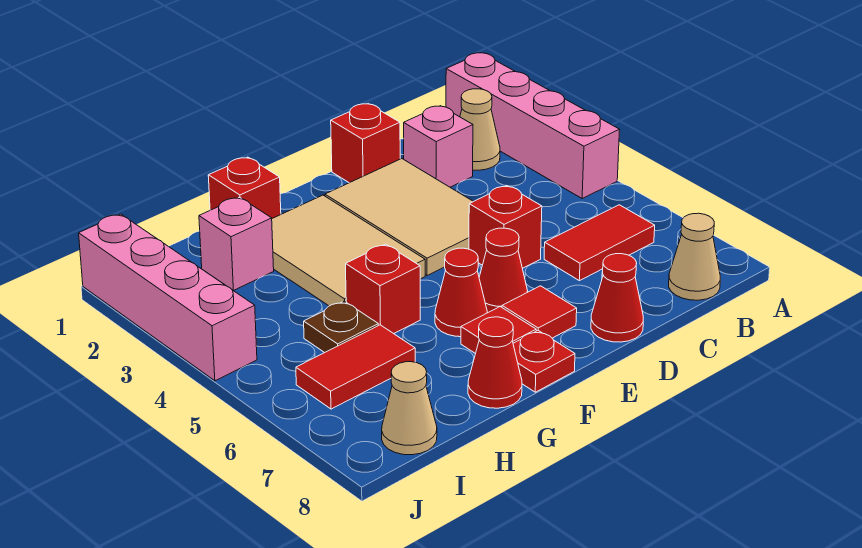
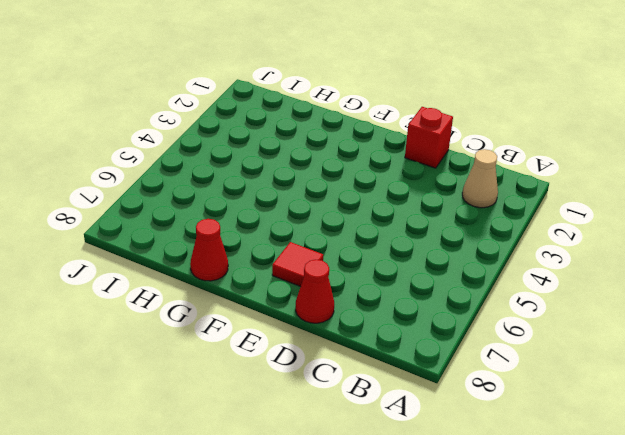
none -> pink brick A1:A4 level 1
none -> red tile B6:C6 level 1
none -> tan cone B8 level 1

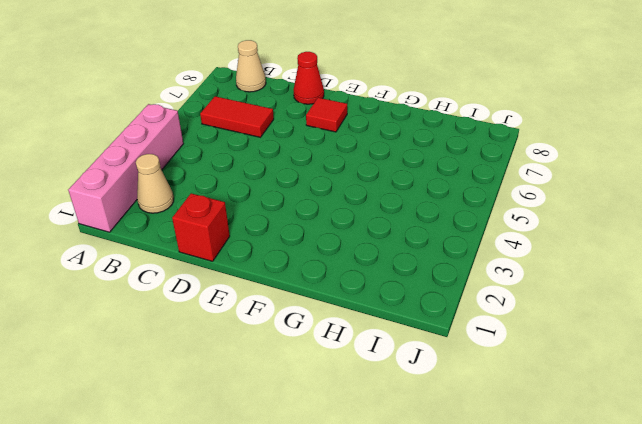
none -> pink brick C2 level 1
none -> tan tile D2:E4 level 1
none -> red brick D5 level 1

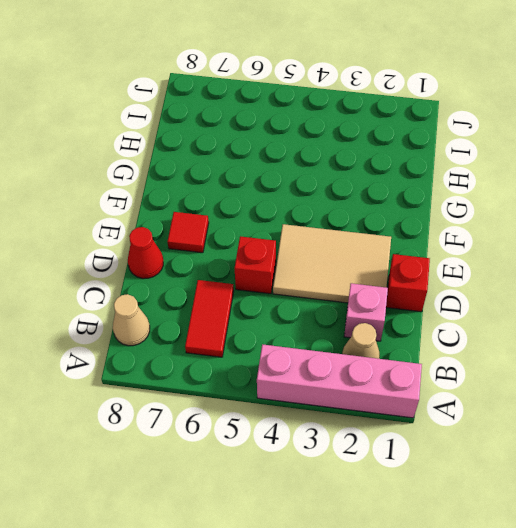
none -> red cone E6 level 1
none -> tan tile F2:G4 level 1
none -> red cone F6 level 1

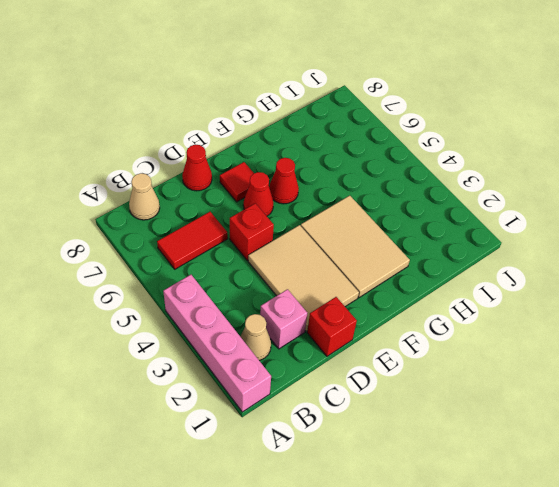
none -> red tile F7 level 1
none -> red plate F8 level 1
none -> red brick G1 level 1

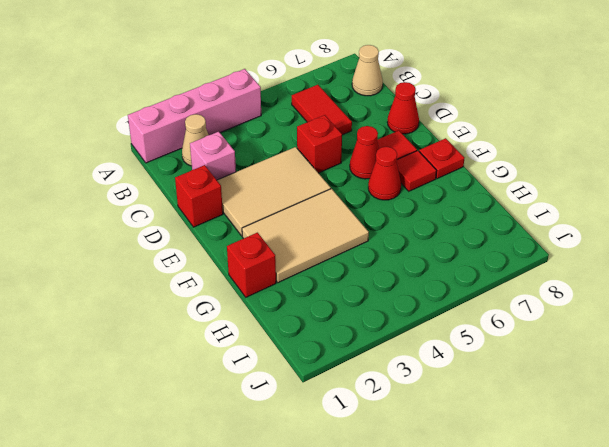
none -> red brick G5 level 1
none -> red cone G8 level 1
none -> pink brick H2 level 1

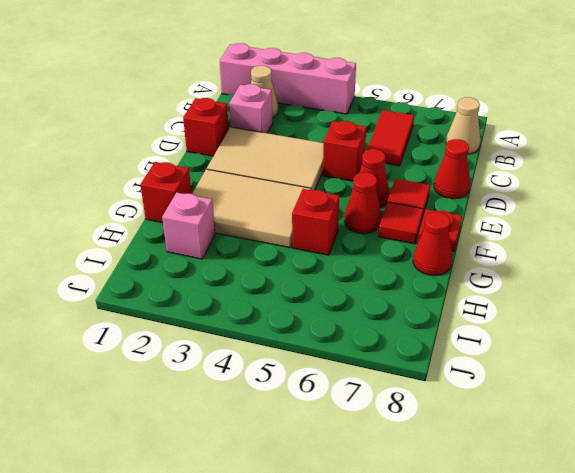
none -> brown plate H5 level 1
none -> red tile H6:I6 level 1
none -> tan cone I8 level 1

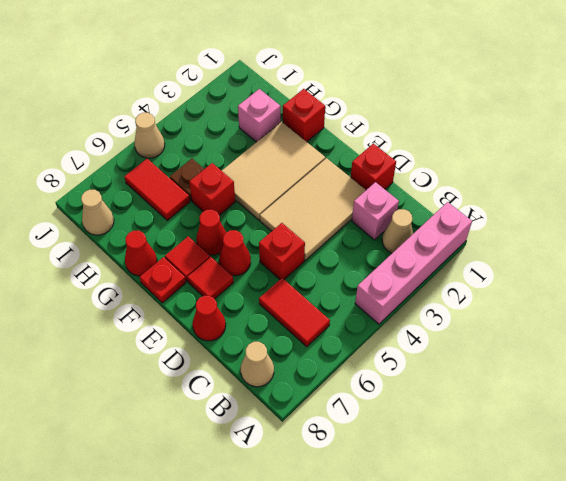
tan cone J5 level 1 -> none
none -> pink brick J1:J4 level 1

